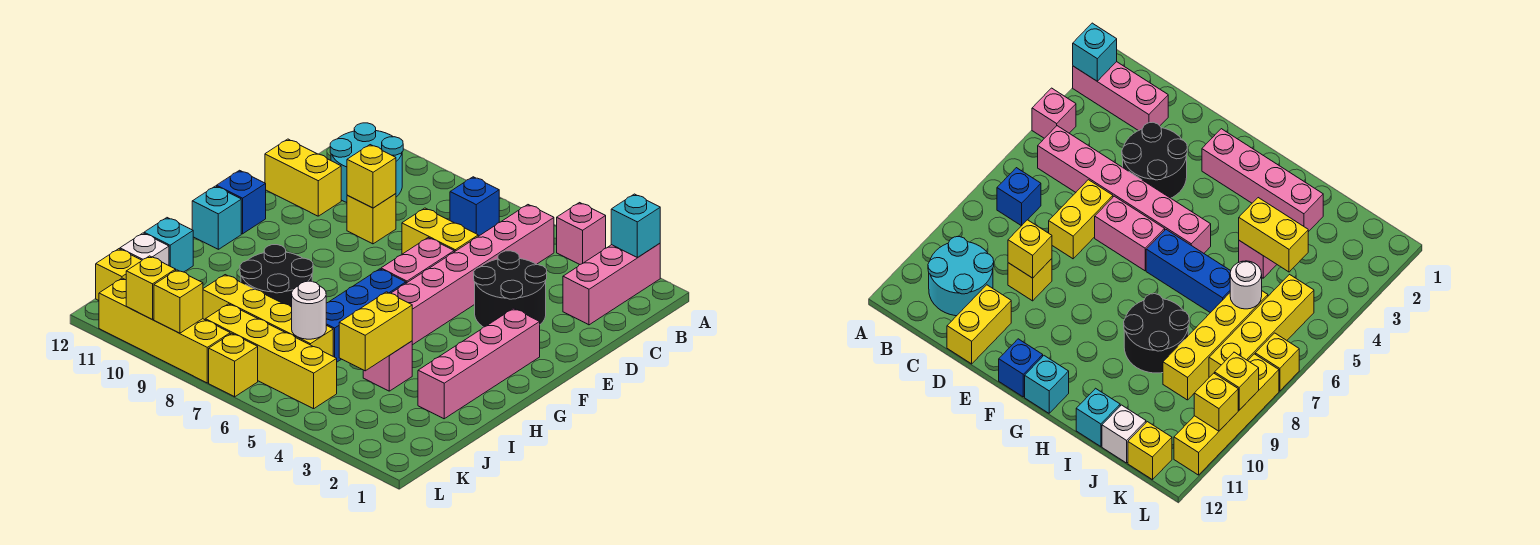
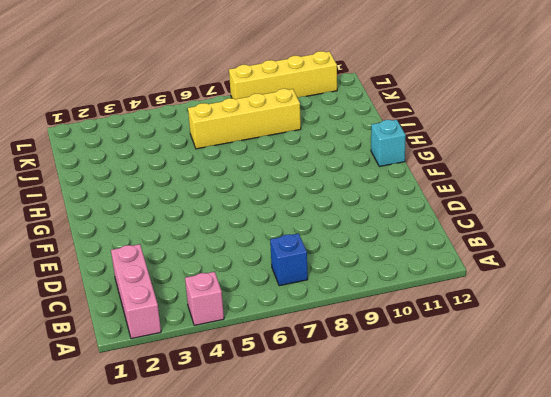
none -> pink brick B5:G5 level 1
none -> cyan round brick B10:C11 level 1
none -> black round brick D3:E4 level 1

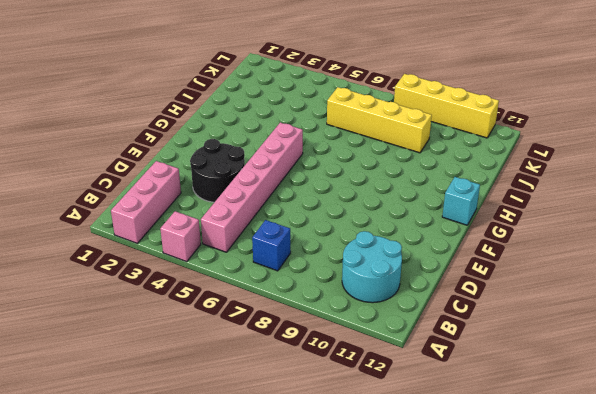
none -> yellow brick D6:D7 level 1
none -> yellow brick D9 level 1
none -> yellow brick D11:D12 level 1

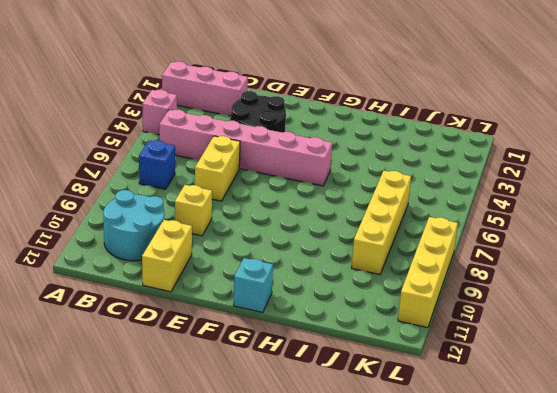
none -> pink brick E6:F6 level 1
none -> pink brick F2:I2 level 1
none -> blue brick F12 level 1

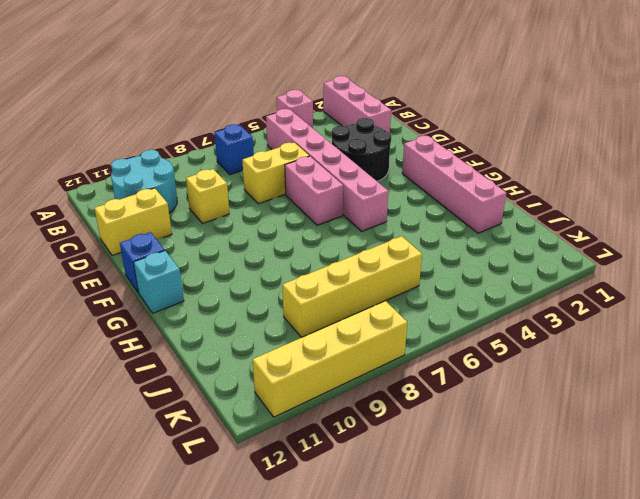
none -> blue brick G6:I6 level 1
none -> black round brick H8:I9 level 1
none -> pink brick I4 level 1

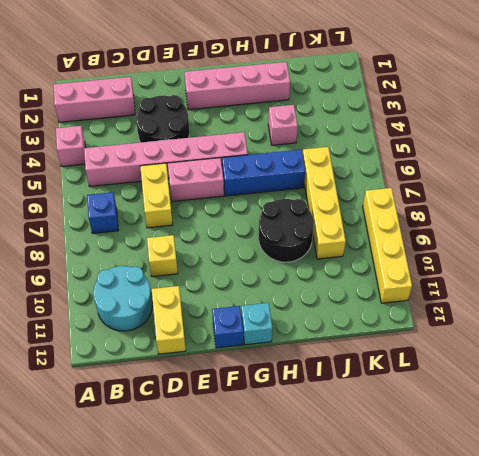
none -> cyan brick I12 level 1
none -> white brick J12 level 1
none -> yellow brick K5:K8 level 1

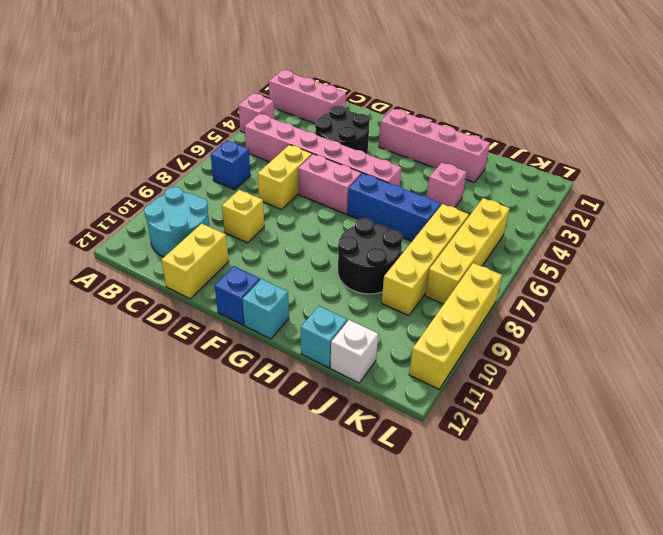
none -> yellow brick K12 level 1
none -> yellow brick L7 level 1
none -> cyan brick A2 level 2

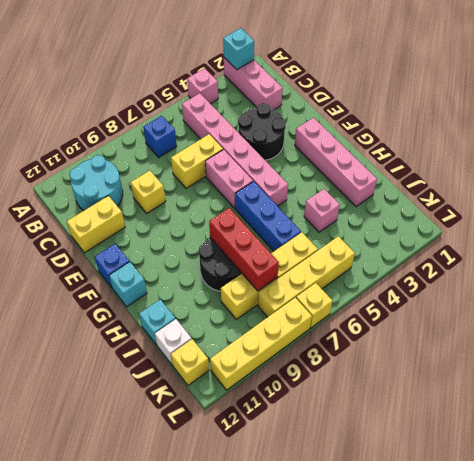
red brick H8:J8 level 2 -> none
none -> yellow brick D9 level 2
none -> yellow brick I4:J4 level 2
none -> white round brick J6 level 2

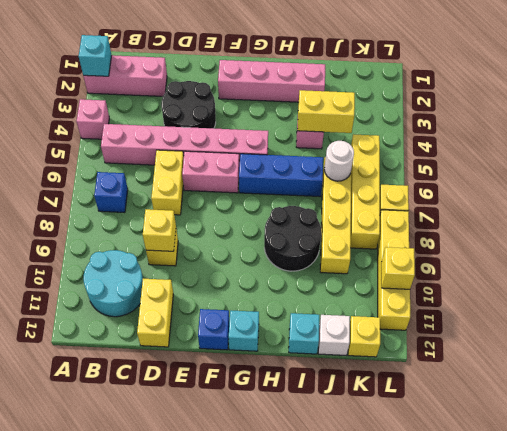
none -> yellow brick L9 level 2

